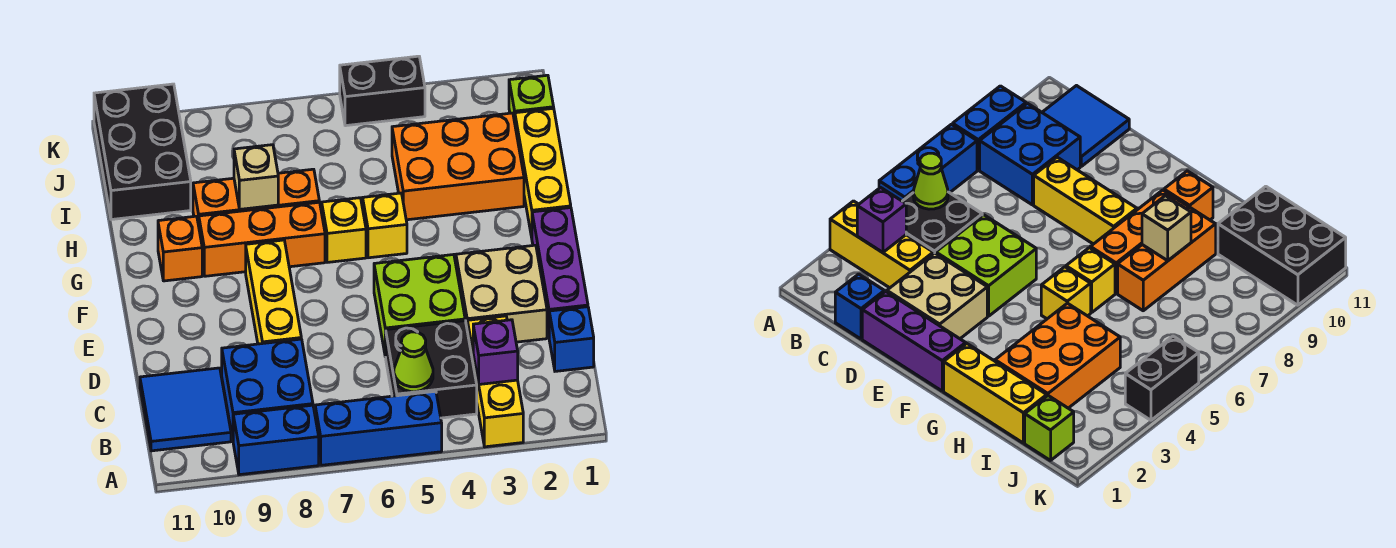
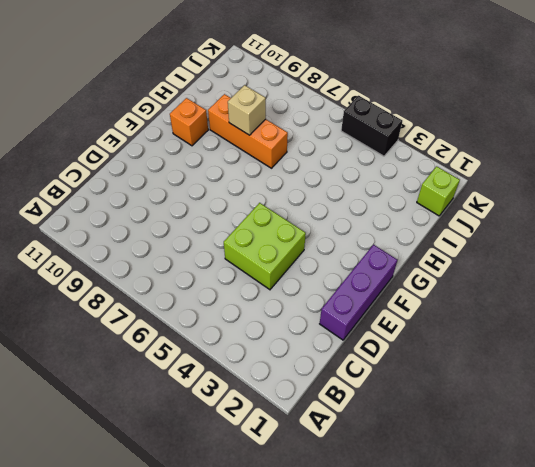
none -> yellow brick A3:C3 level 1
none -> blue brick A5:A7 level 1
none -> blue brick A8:A9 level 1

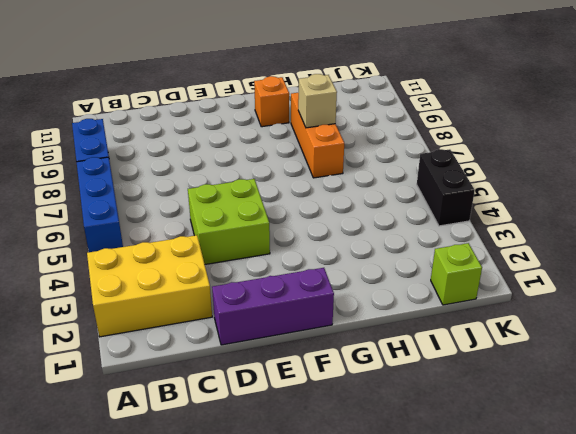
yellow brick A2:C3 level 1 -> yellow brick A3:C3 level 1
none -> black brick B4:C5 level 1
none -> blue brick B8:C9 level 1
none -> blue tile B10:C11 level 1

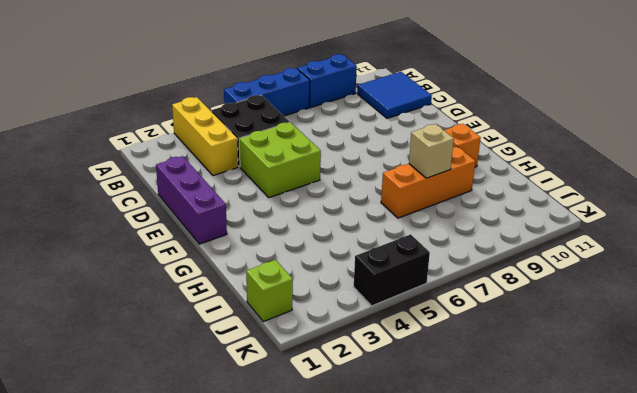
none -> blue brick B8:C9 level 1
none -> blue brick C1 level 1
none -> tan brick D2:E3 level 1

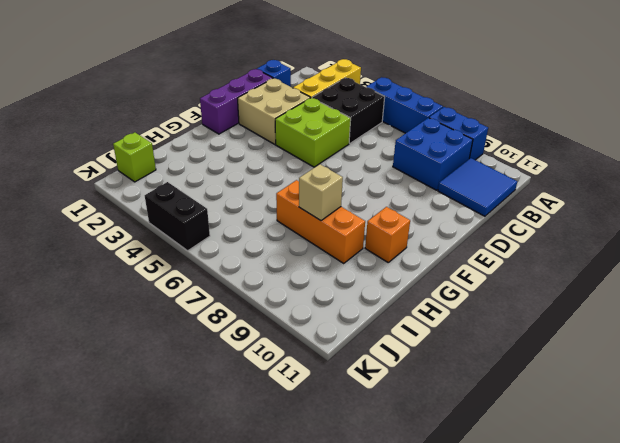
none -> yellow brick D8:F8 level 1
none -> yellow brick G1:I1 level 1
none -> yellow brick G5 level 1

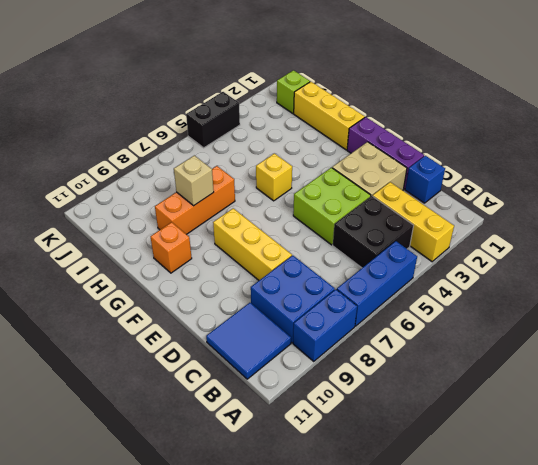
none -> yellow brick G6 level 1
none -> orange brick G7:G9 level 1
none -> orange brick H2:I4 level 1

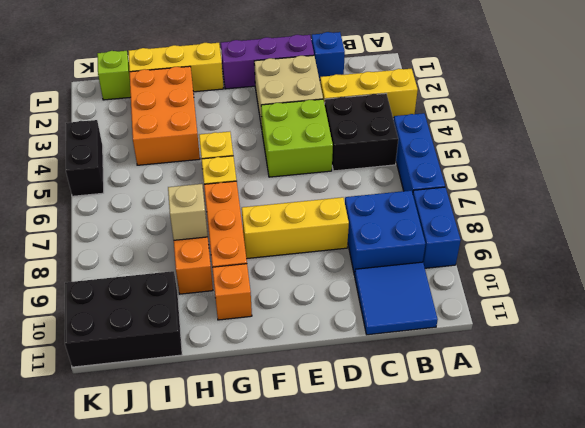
none -> purple brick B3 level 2
none -> lime cone B5 level 2

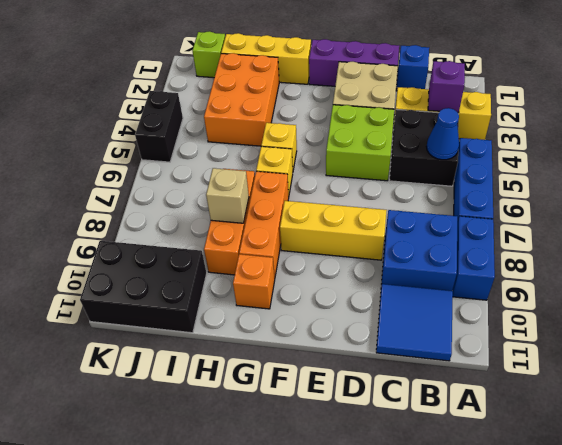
blue cone B5 level 2 -> lime cone B5 level 2

